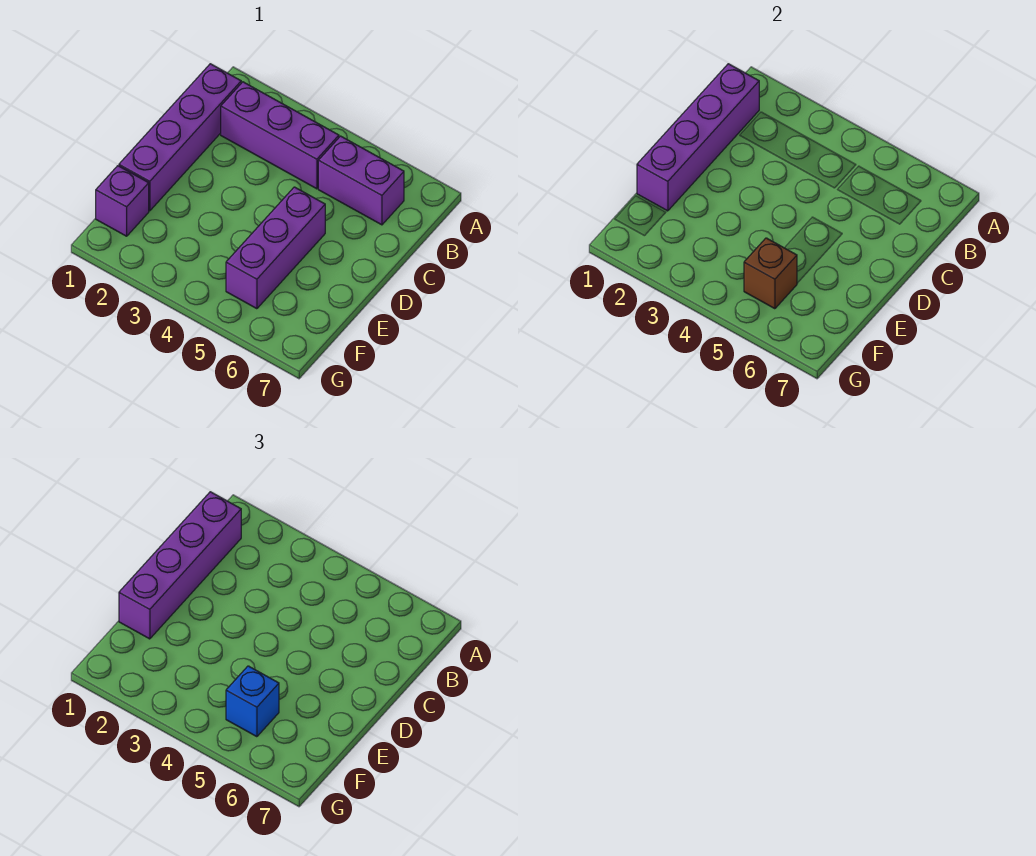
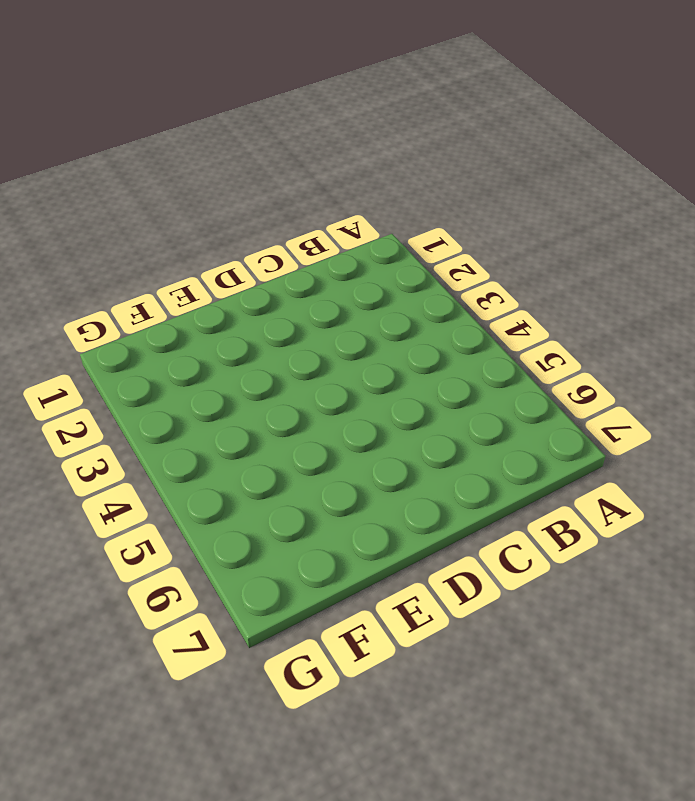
none -> purple brick B1:E1 level 1
none -> purple brick B2:B4 level 1

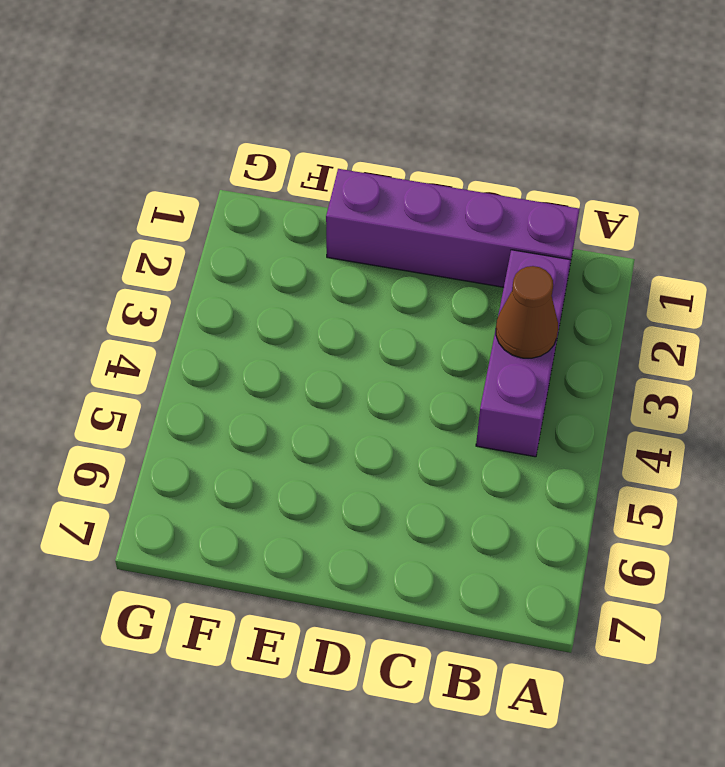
brown cone B3 level 2 -> none
none -> purple brick B5:B6 level 1
none -> purple brick D5:F5 level 1

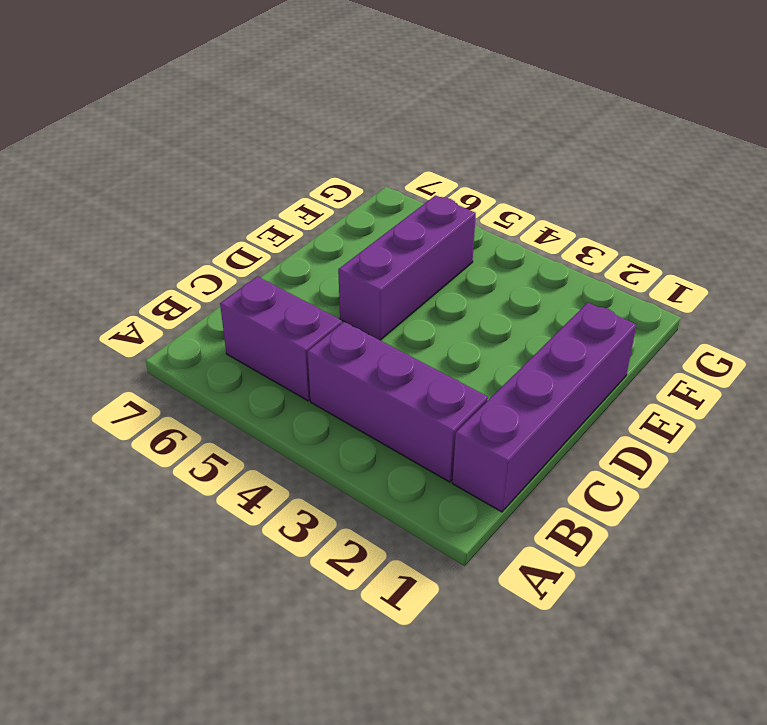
none -> purple brick F1 level 1
none -> purple brick B1:E1 level 2

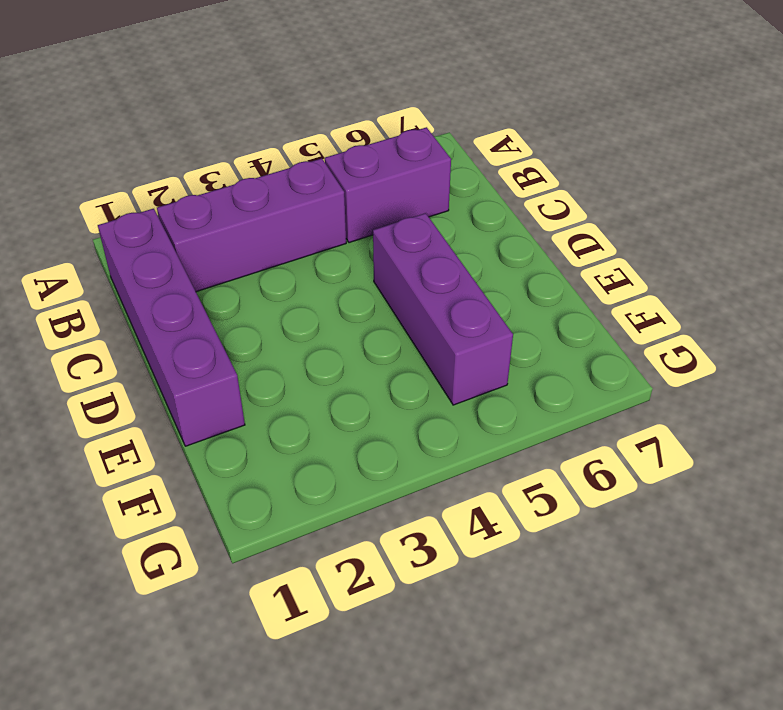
none -> purple brick F1 level 1
none -> purple brick B1:E1 level 2

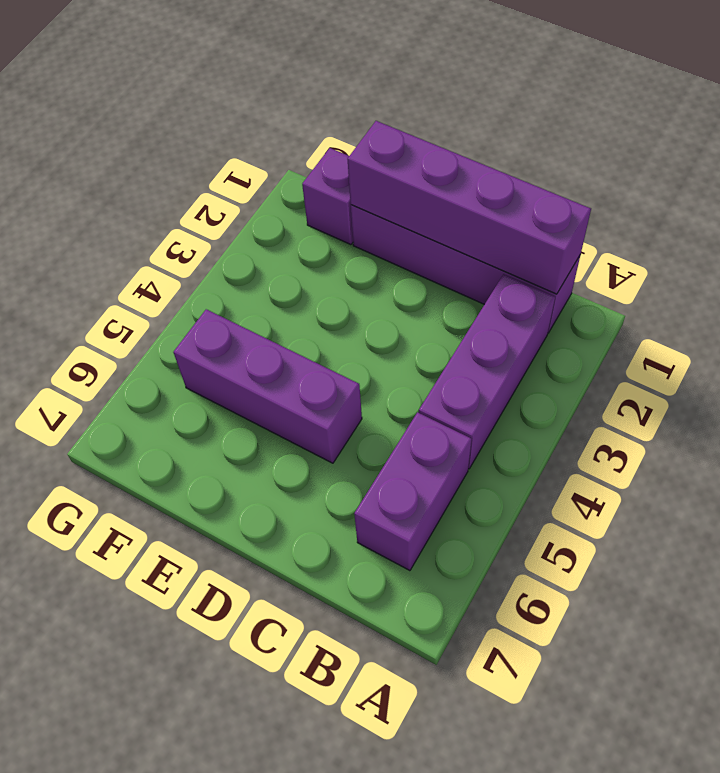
none -> brown brick F5 level 2
none -> purple brick B1:E1 level 3

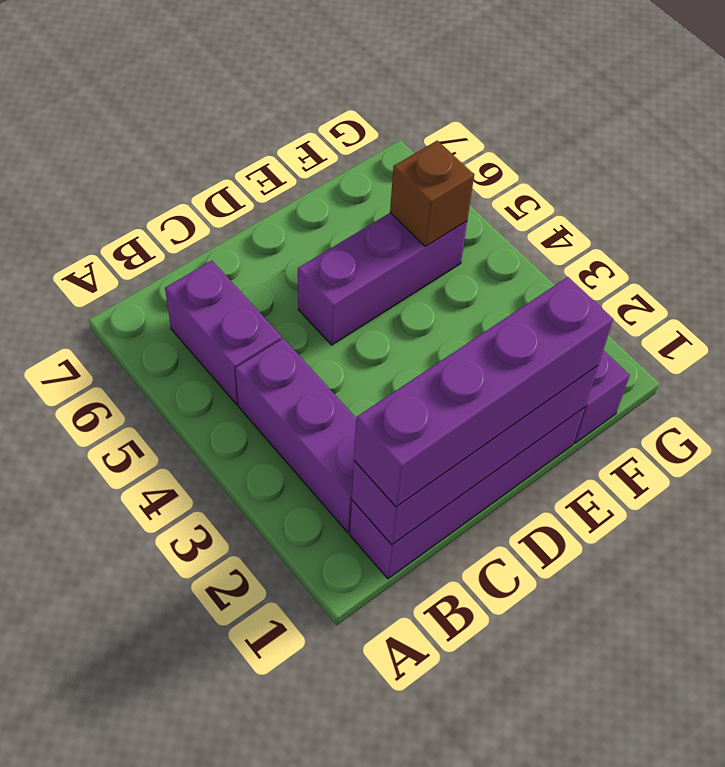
none -> blue brick F5 level 3

